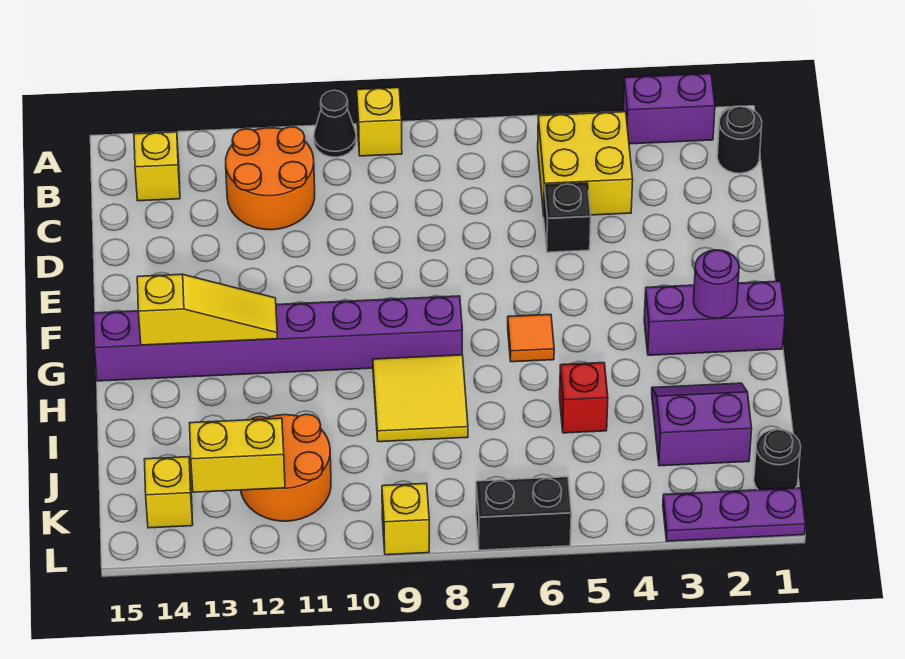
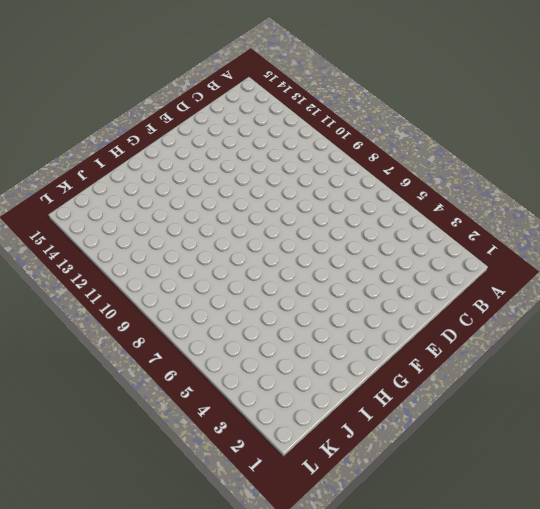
none -> purple brick A2:A3 level 1
none -> yellow brick A9 level 1
none -> black cone A10 level 1

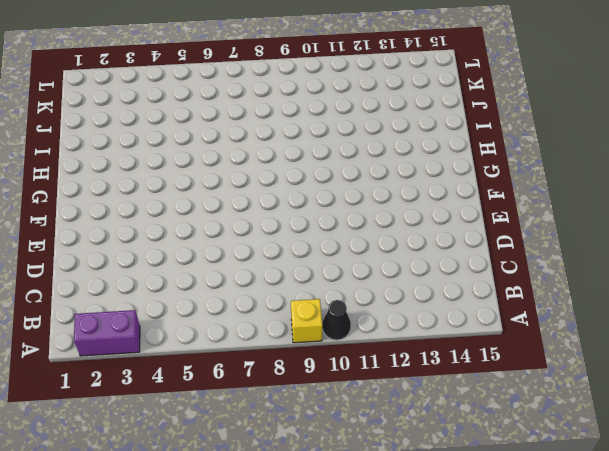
none -> black round brick B1 level 1
none -> yellow brick B4:C5 level 1
none -> orange round brick B11:C12 level 1

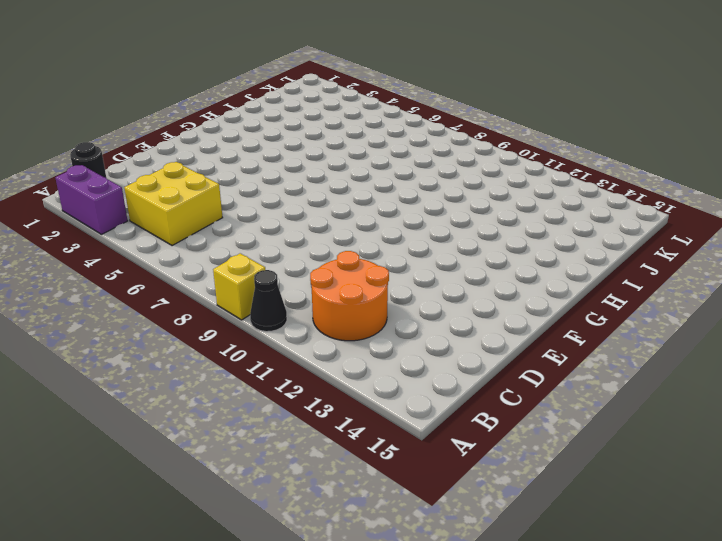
none -> yellow brick B14 level 1
none -> black brick D5 level 1
none -> purple brick G1:G3 level 1

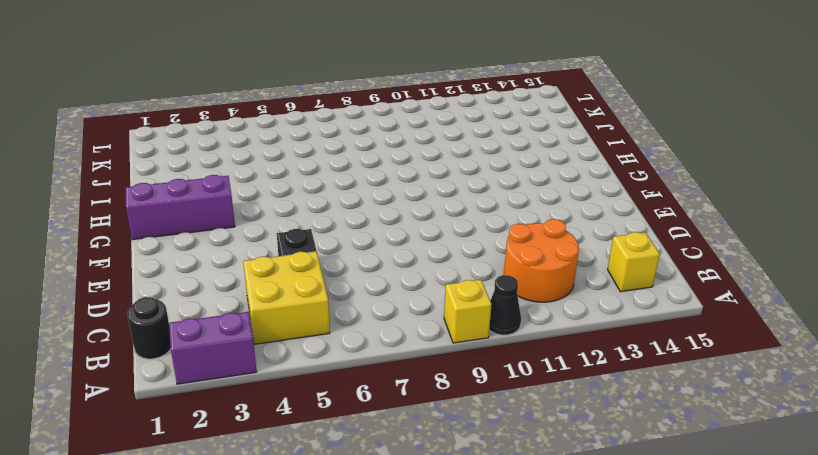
none -> orange tile G6 level 1
none -> purple brick G8:G15 level 1
none -> yellow tile H8:I9 level 1

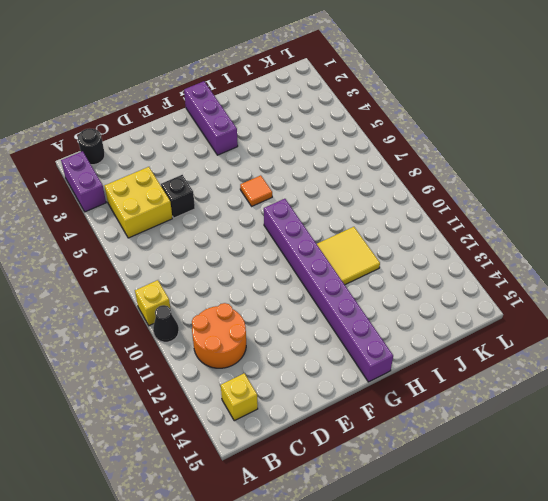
yellow tile H10:I11 level 1 -> yellow tile H8:I9 level 1
none -> purple slope I2:J3 level 1 top J
none -> red brick I5 level 1
none -> orange round brick J11:K12 level 1

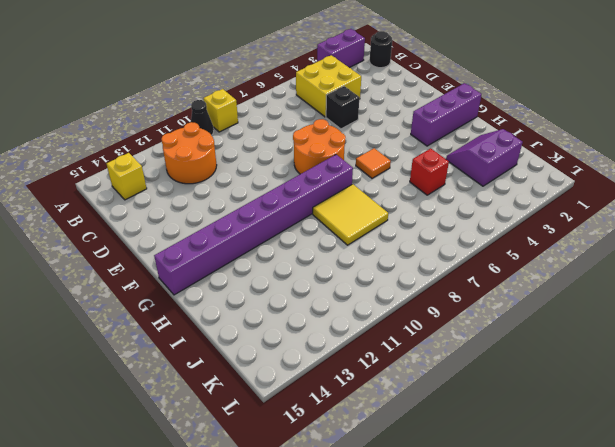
orange round brick E7:F8 level 1 -> orange round brick J11:K12 level 1
none -> black round brick K1 level 1
none -> yellow brick K14 level 1
none -> purple plate L1:L3 level 1

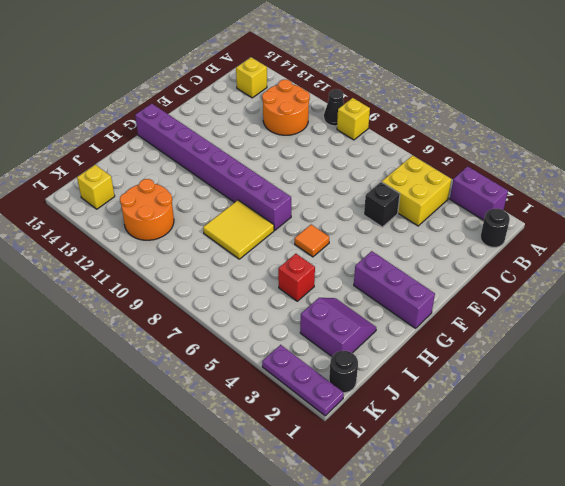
none -> black brick L6:L7 level 1
none -> yellow brick L9 level 1
none -> purple round brick G2 level 2

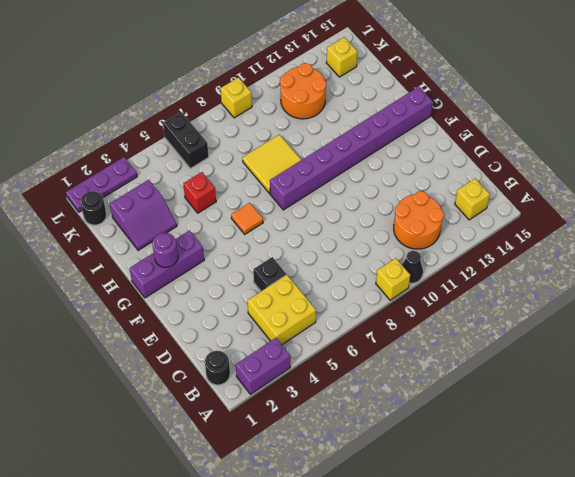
black brick K6:L6 level 1 -> black brick L6:L7 level 1
none -> yellow slope G12:G14 level 2 top 14
none -> yellow brick K12:K13 level 2

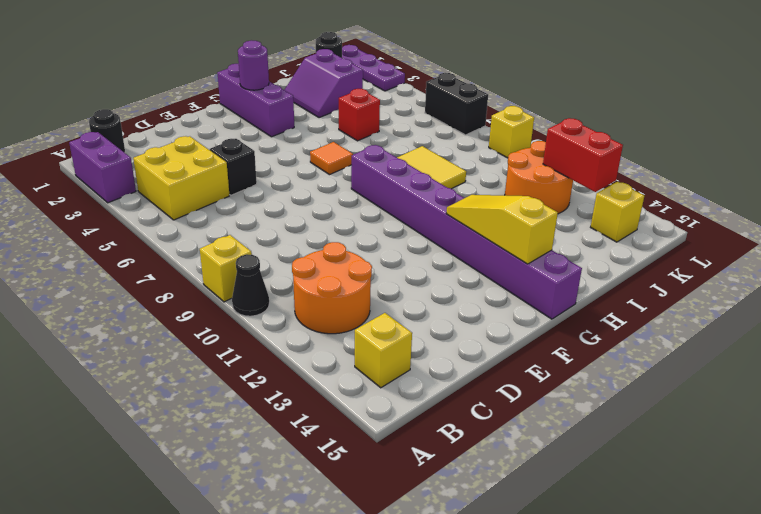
red brick K12:K13 level 2 -> yellow brick K12:K13 level 2

